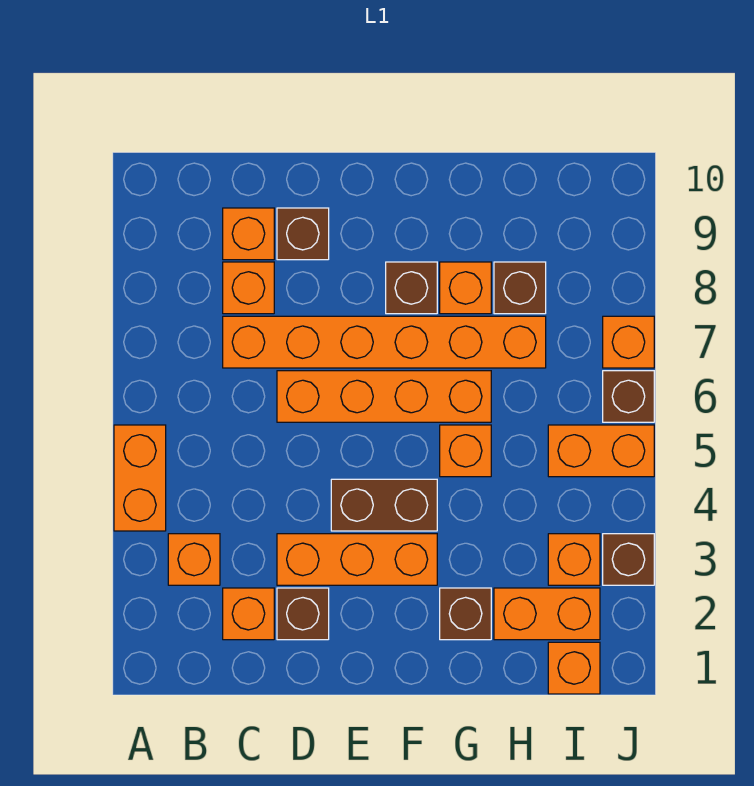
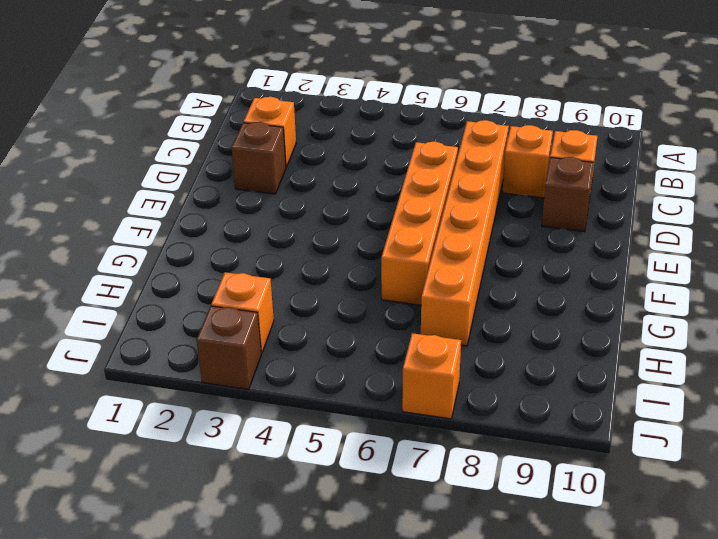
none -> orange brick A4:A5 level 1
none -> orange brick B3 level 1
none -> orange brick D3:F3 level 1

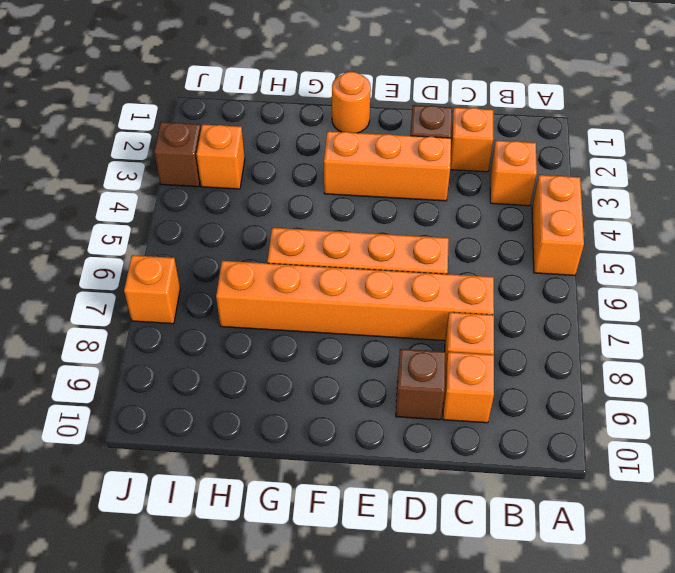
orange round brick F1 level 1 -> none
none -> brown brick E4:F4 level 1
none -> brown brick F8 level 1
none -> brown brick G2 level 1

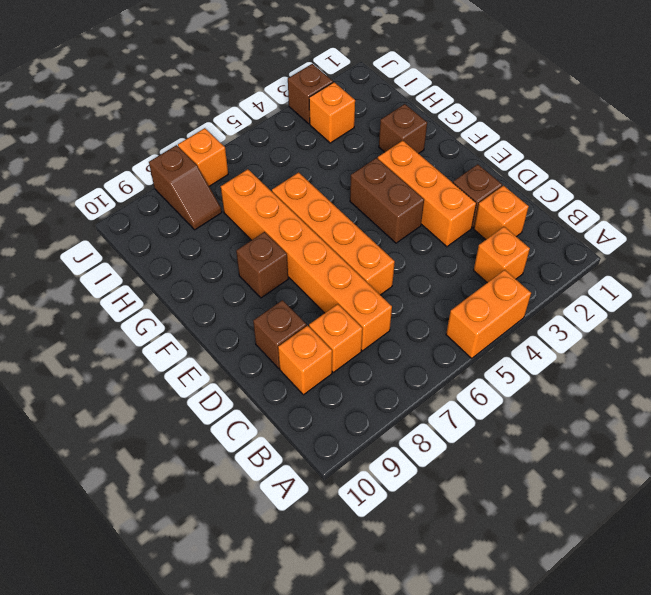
brown slope I8:J8 level 1 top J -> none
none -> orange brick G5 level 1
none -> orange brick G8 level 1
none -> orange brick H2:I2 level 1

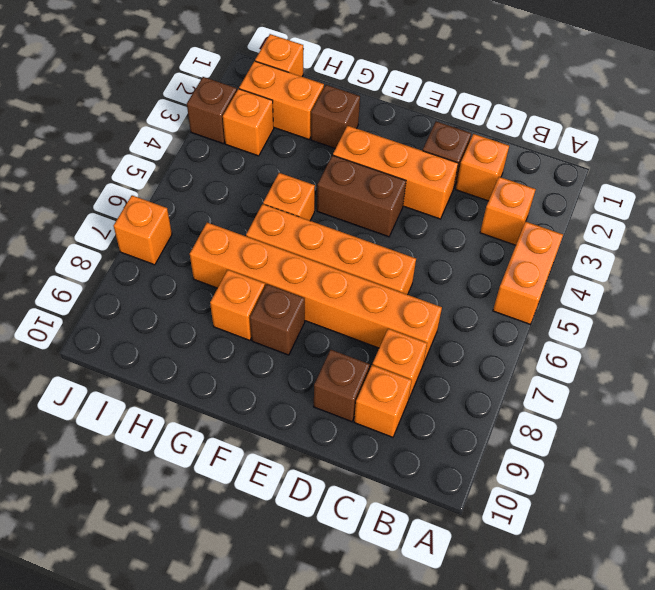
none -> brown brick H8 level 1
none -> orange brick I5:J5 level 1
none -> brown brick J6 level 1

